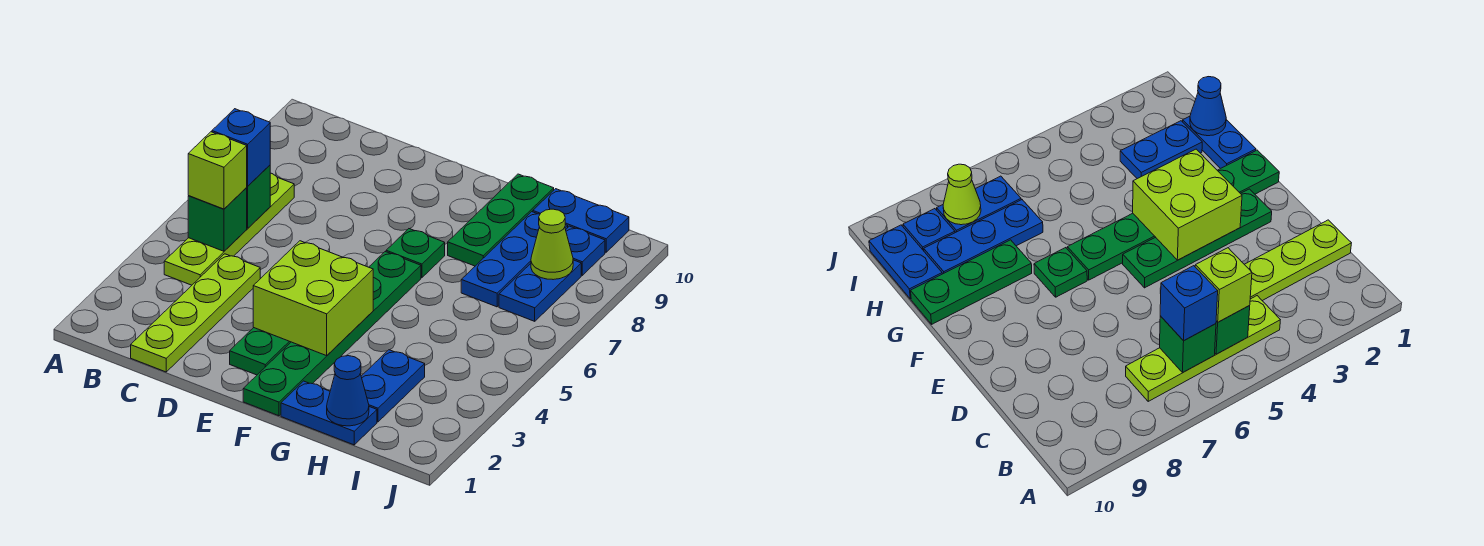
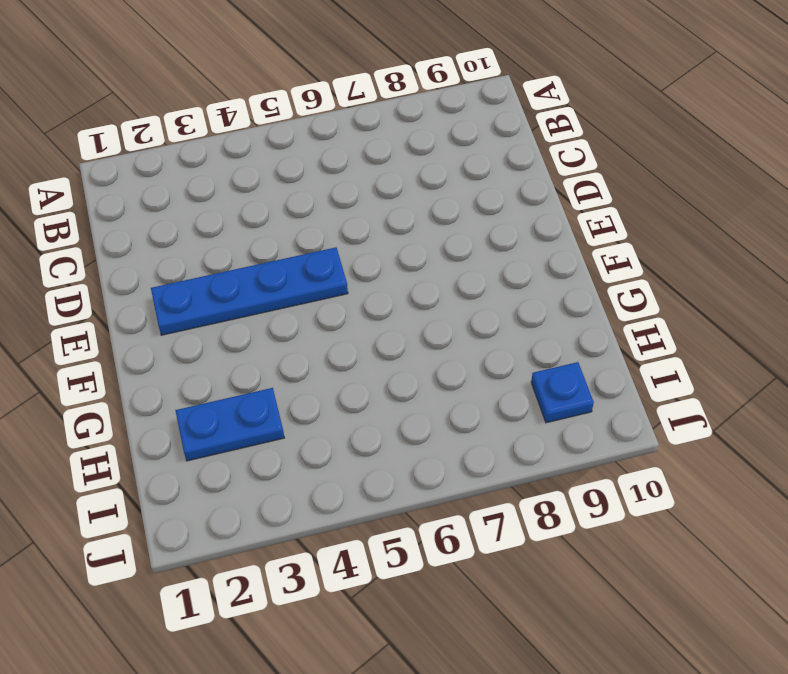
blue plate E2:E5 level 1 -> green plate E2:E5 level 1
none -> lime plate B4:B7 level 1
none -> lime plate C1:C4 level 1
none -> green plate F1:F6 level 1

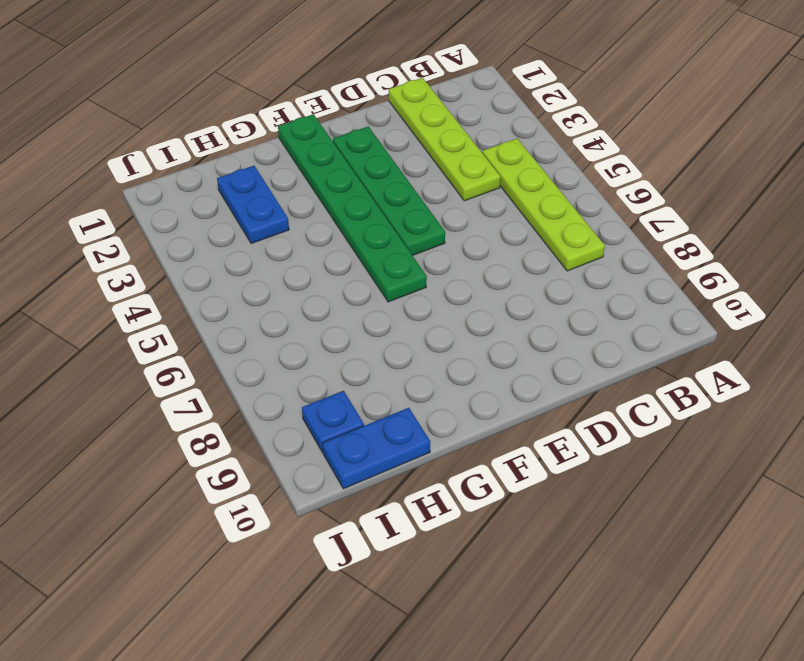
none -> green plate F7 level 1
none -> blue plate G1:H1 level 1
none -> green plate G8:G10 level 1

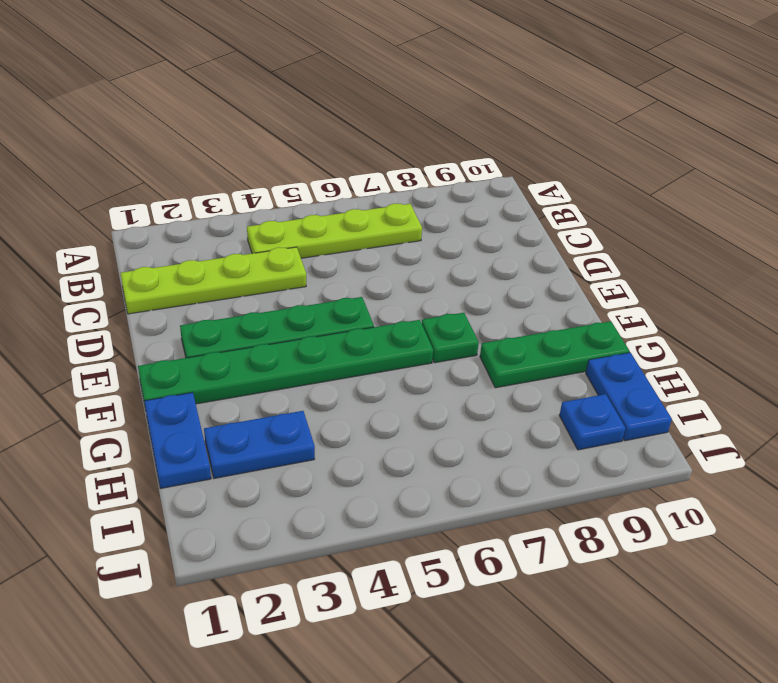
none -> blue plate H7:H9 level 1
none -> blue plate I7:I8 level 1
none -> green brick B5 level 2

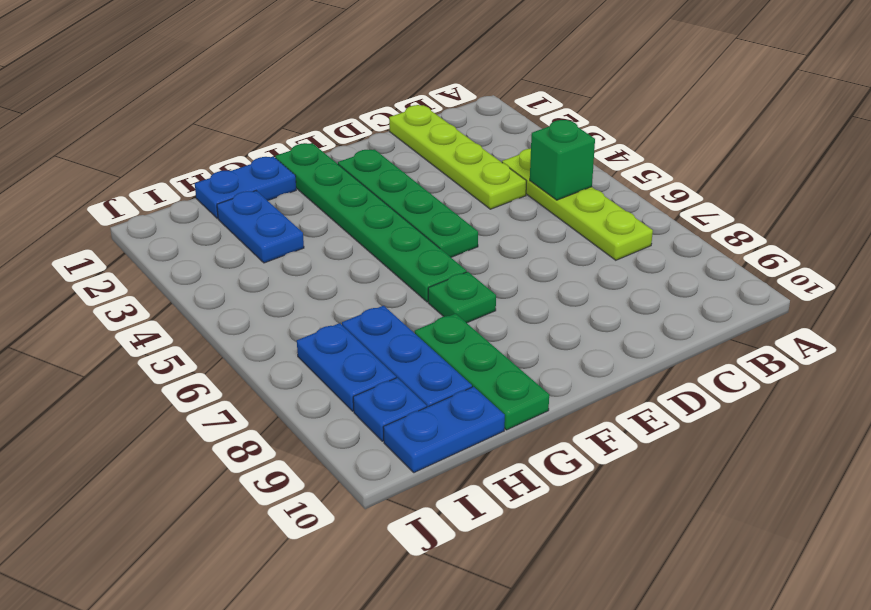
none -> green brick B6 level 2
none -> lime brick E3:F4 level 2
none -> blue cone H1 level 2

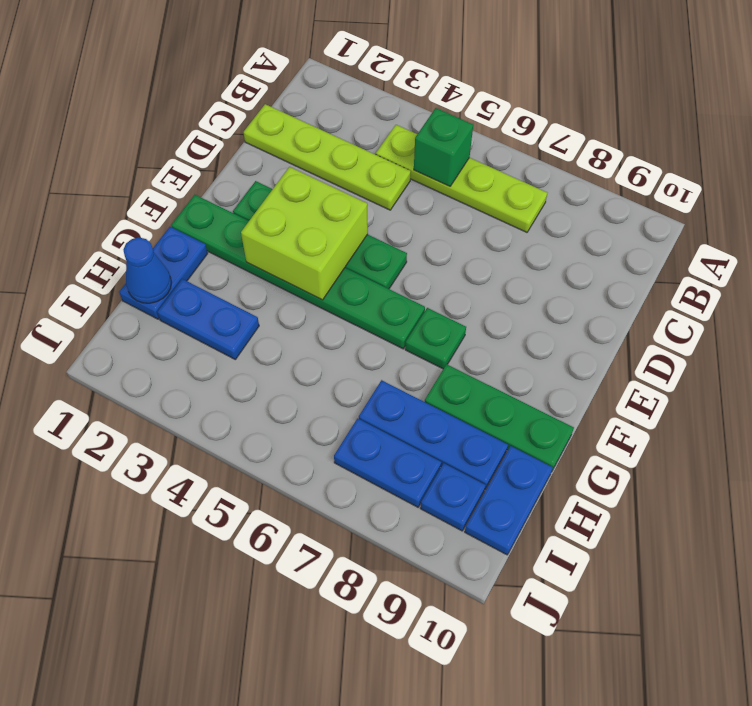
none -> green brick B6 level 2
none -> lime cone I8 level 2
none -> lime brick B5 level 3

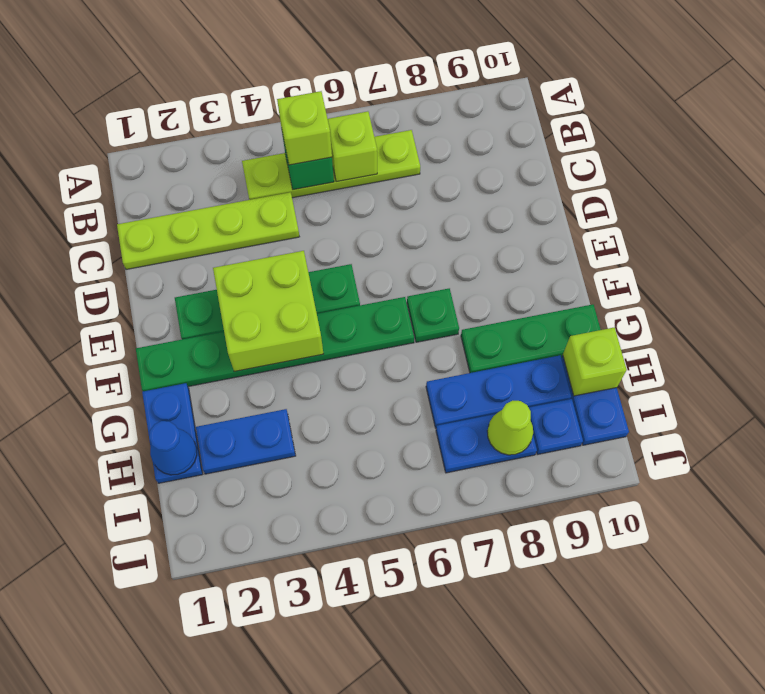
lime brick B6 level 2 -> green brick B6 level 2
lime brick H10 level 2 -> none
none -> blue brick B6 level 3

